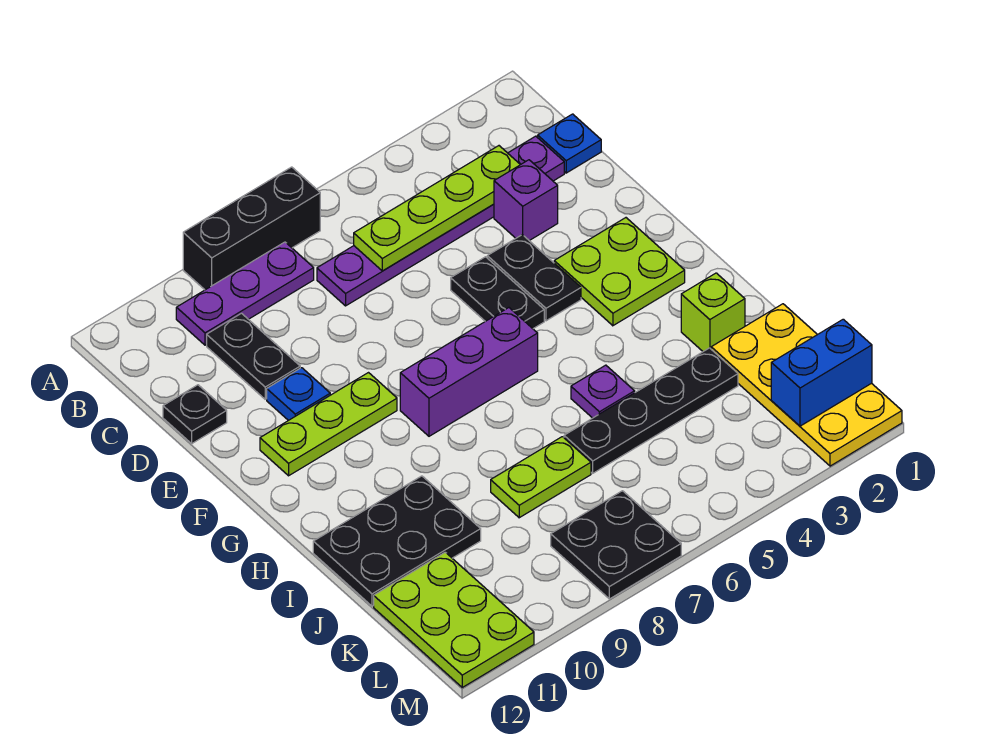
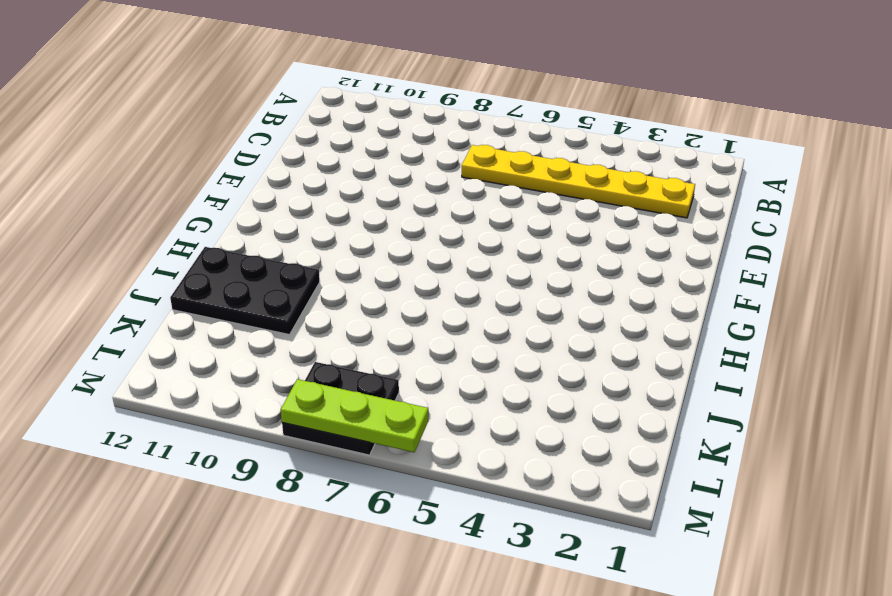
yellow plate C2:C7 level 1 -> purple plate C2:C7 level 1
lime plate M6:M8 level 2 -> lime plate F9:F11 level 1
none -> black brick A7:A9 level 1
none -> purple plate B8:B10 level 1
none -> blue plate C1 level 1

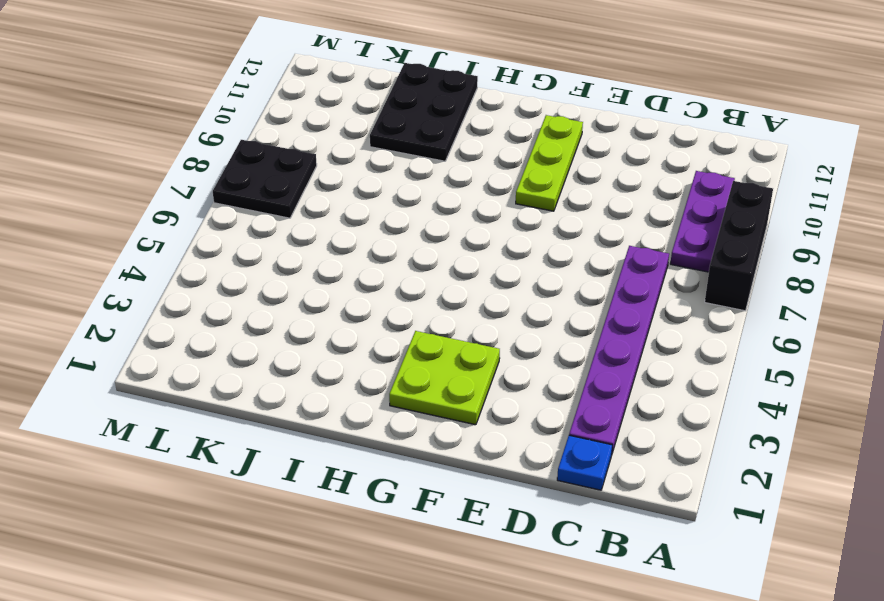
none -> black plate C10:D10 level 1
none -> purple brick D3 level 1
none -> black plate D12 level 1

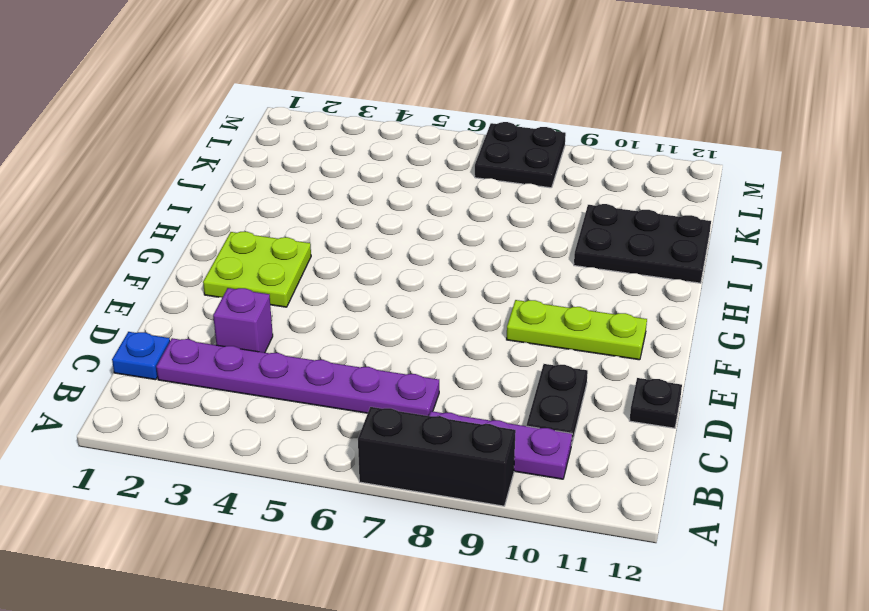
none -> black plate E4:F4 level 1
none -> black plate E5:F5 level 1
none -> blue plate E10 level 1

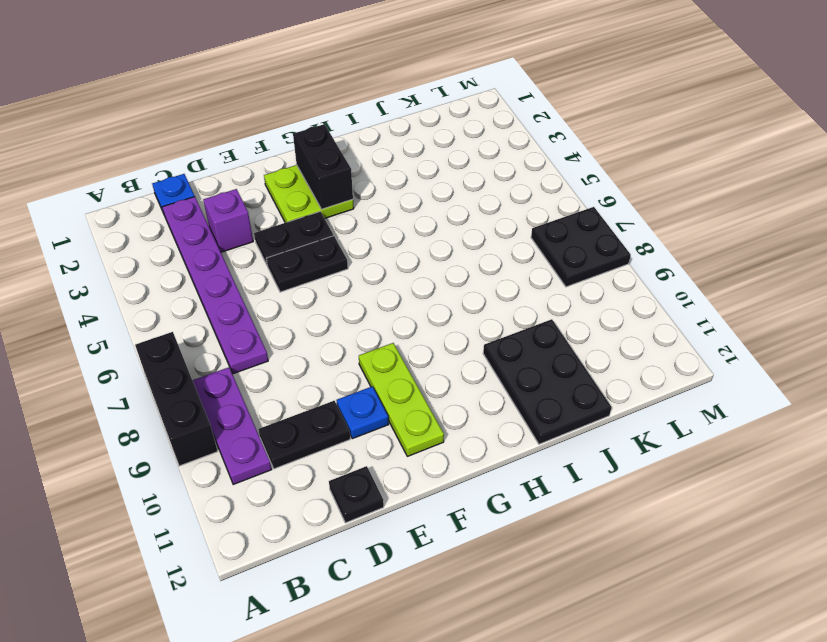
black brick G2:G3 level 2 -> none
none -> purple brick G6:G8 level 1
none -> lime brick I2 level 1
none -> purple plate I5 level 1

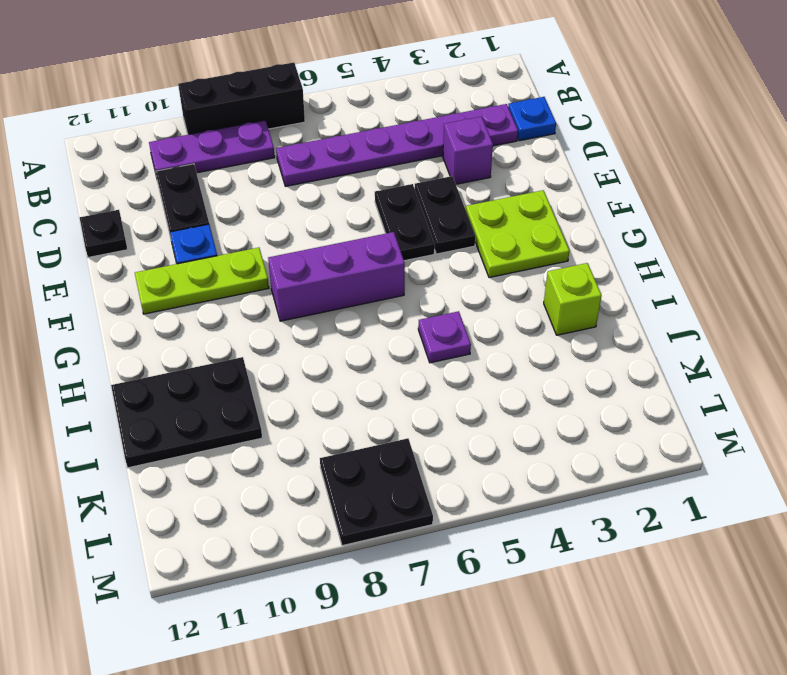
none -> yellow plate J1:M2 level 1
none -> black plate J3:J6 level 1
none -> lime plate J7:J8 level 1

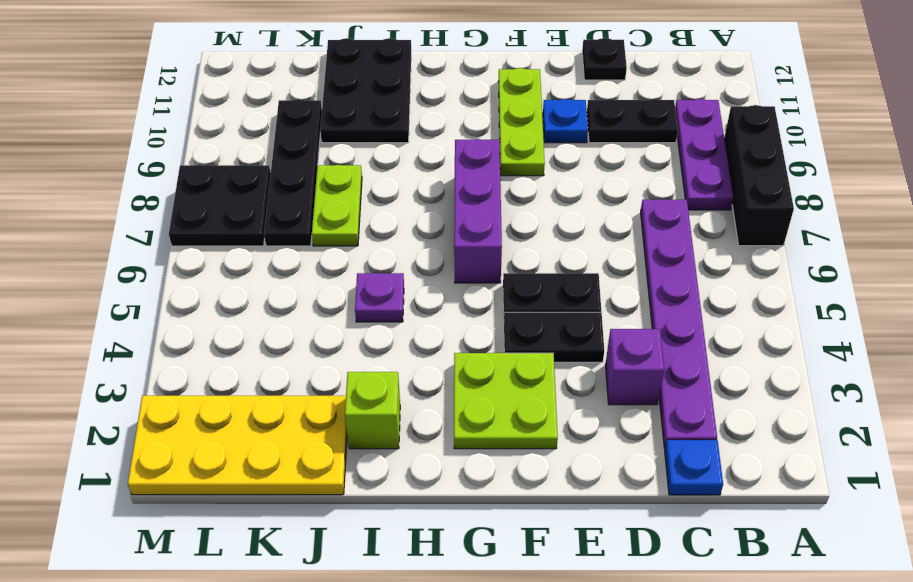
black plate K7:K10 level 1 -> black plate J3:J6 level 1
none -> lime plate K11:M12 level 1
none -> lime plate C3:C6 level 2
none -> blue brick L1:L2 level 2

